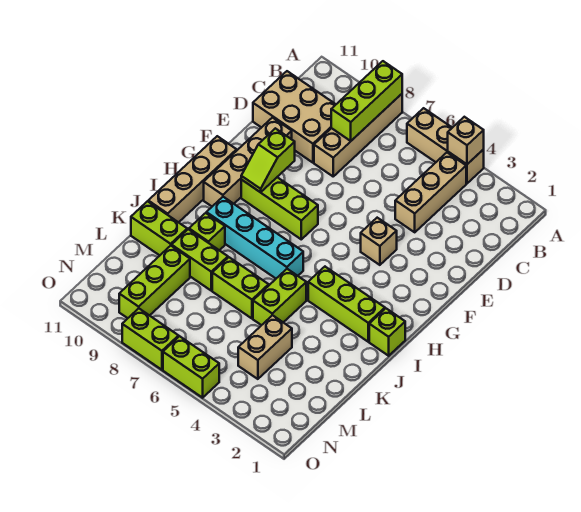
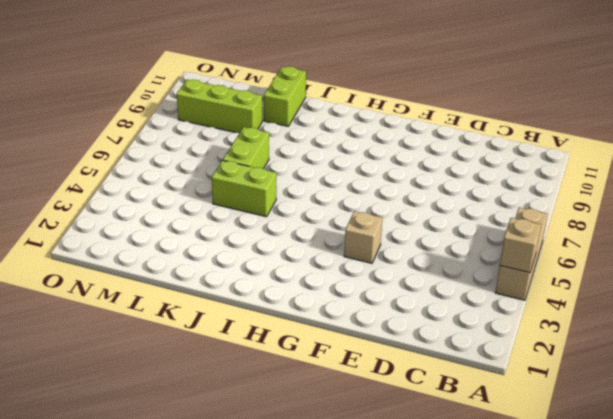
none -> tan brick A8:D8 level 1
none -> tan brick B4:D4 level 1
none -> tan brick C9:D11 level 1

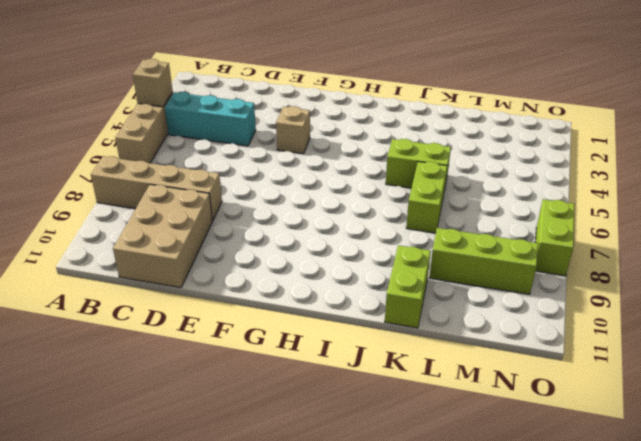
cyan brick B4:D4 level 1 -> tan brick B4:D4 level 1
none -> tan brick E10:H10 level 1
none -> lime brick G7:G9 level 1
none -> tan brick G11:J11 level 1

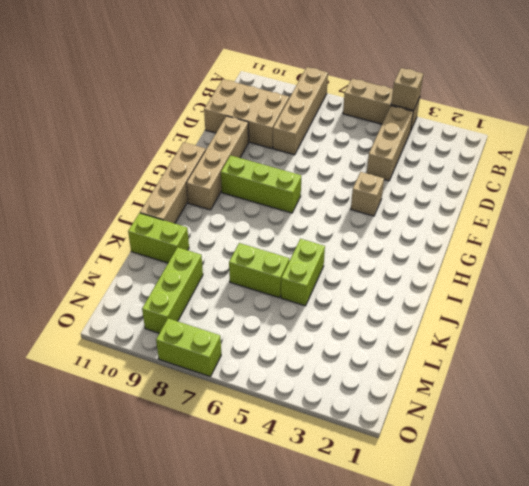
none -> lime brick I1 level 1
none -> lime brick I2:I4 level 1
none -> cyan brick I6:I9 level 1

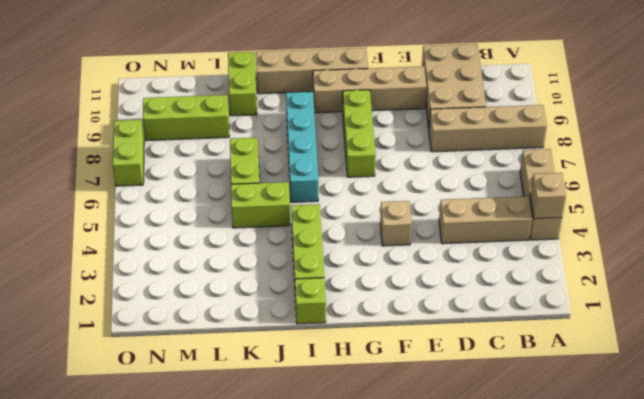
none -> lime brick J9 level 1
none -> lime brick K8:K9 level 1
none -> tan brick L4:M4 level 1

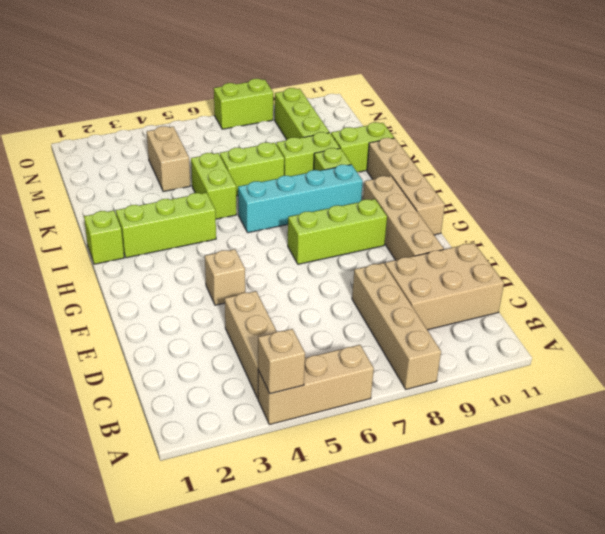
none -> lime brick O5:O6 level 1
none -> lime brick A8:C8 level 2
none -> lime slope F9:G9 level 2 top F

